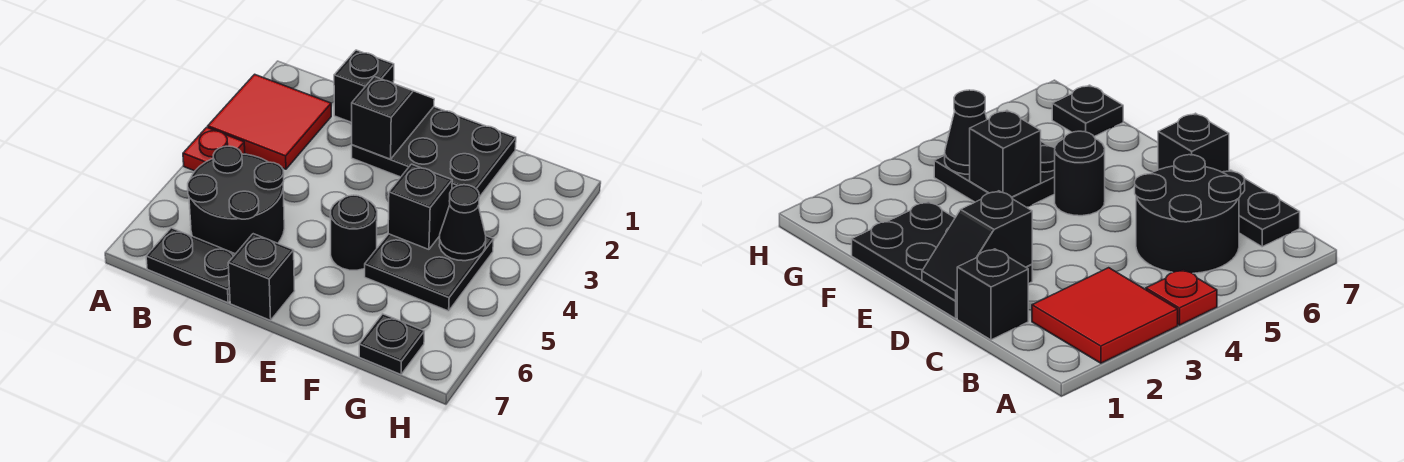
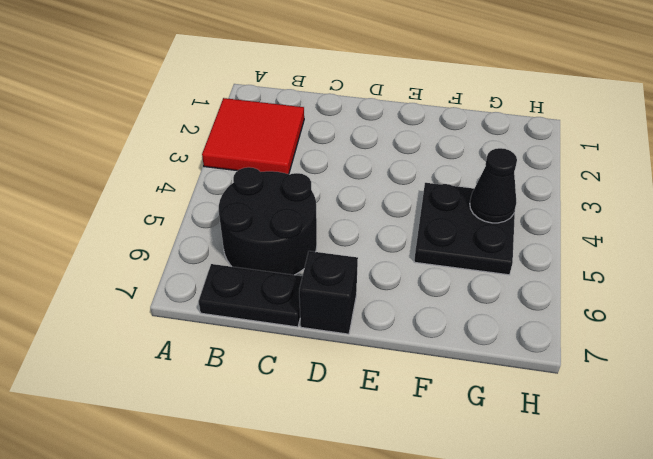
none -> red plate A4 level 1
none -> black brick C1 level 1
none -> black plate D1:F2 level 1

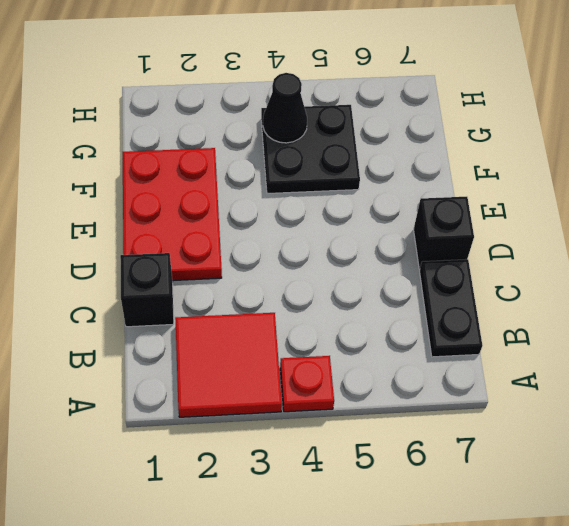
red plate D1:F2 level 1 -> black plate D1:F2 level 1
none -> black round brick B5:C6 level 1
none -> black round brick E5 level 1
none -> black plate G7 level 1

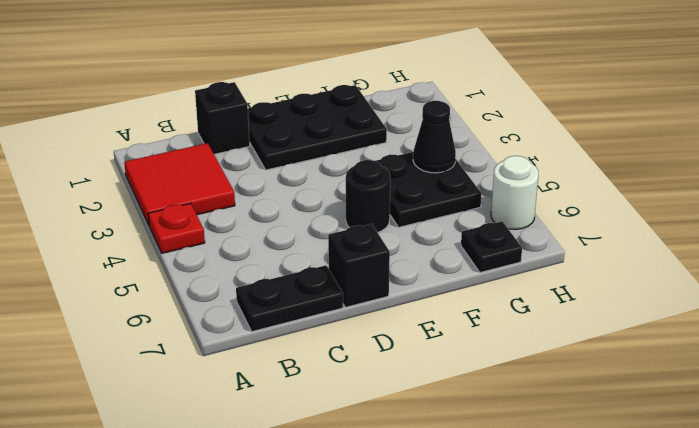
white round brick H6 level 1 -> none
none -> black round brick B5:C6 level 1
none -> black slope D1:D2 level 2 top 2
none -> black brick F4 level 2

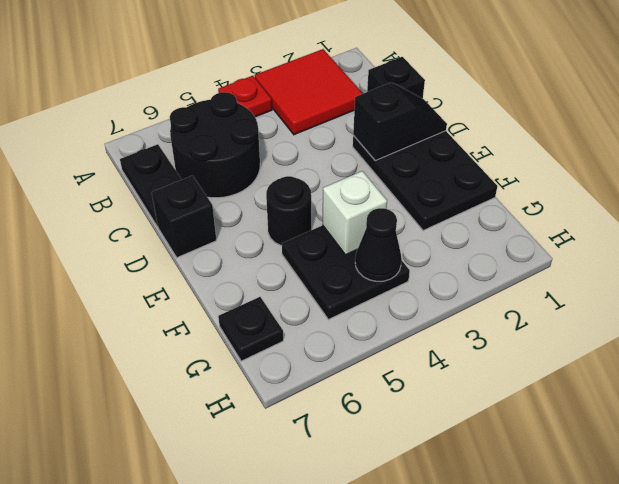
white brick F4 level 2 -> black brick F4 level 2

